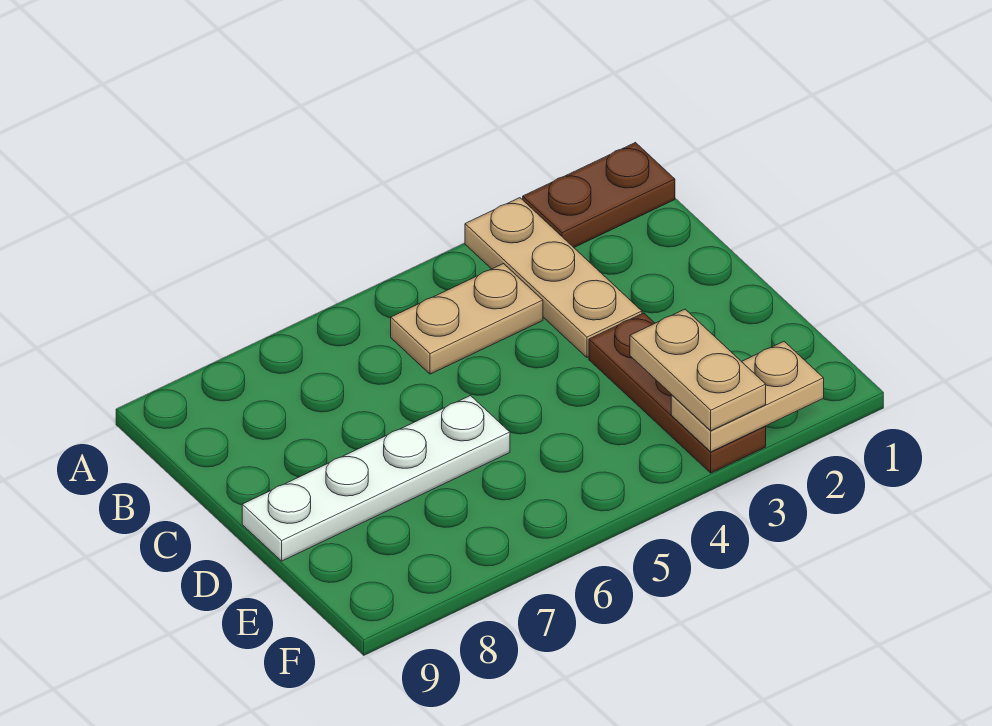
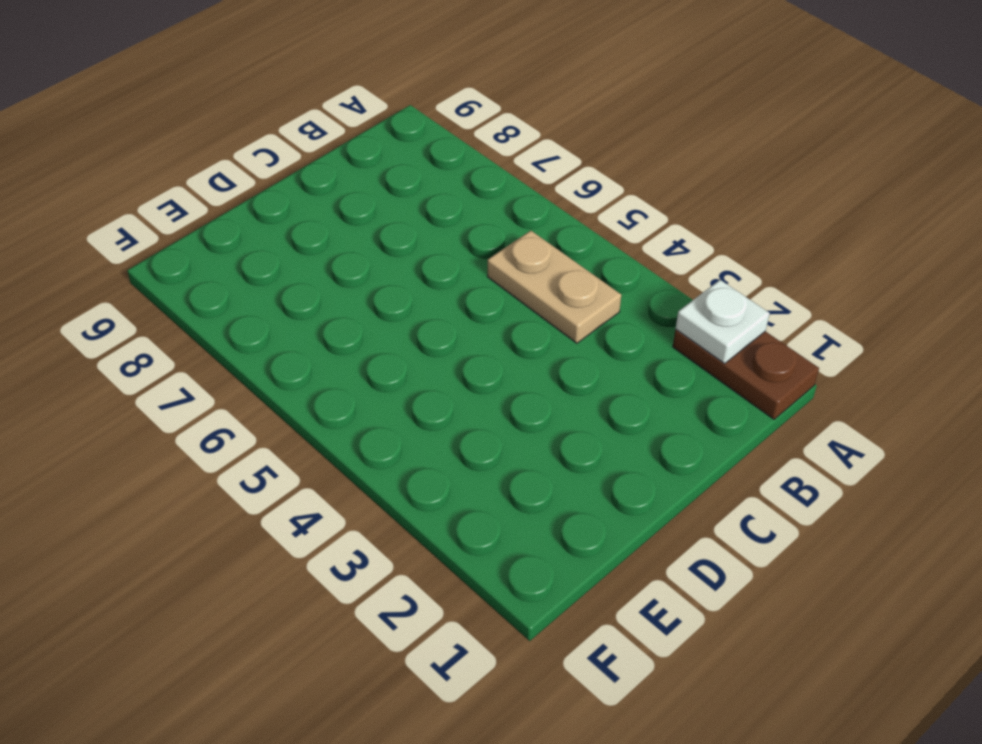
white plate A2 level 2 -> none
none -> tan plate A3:C3 level 1
none -> brown plate D3:F3 level 1

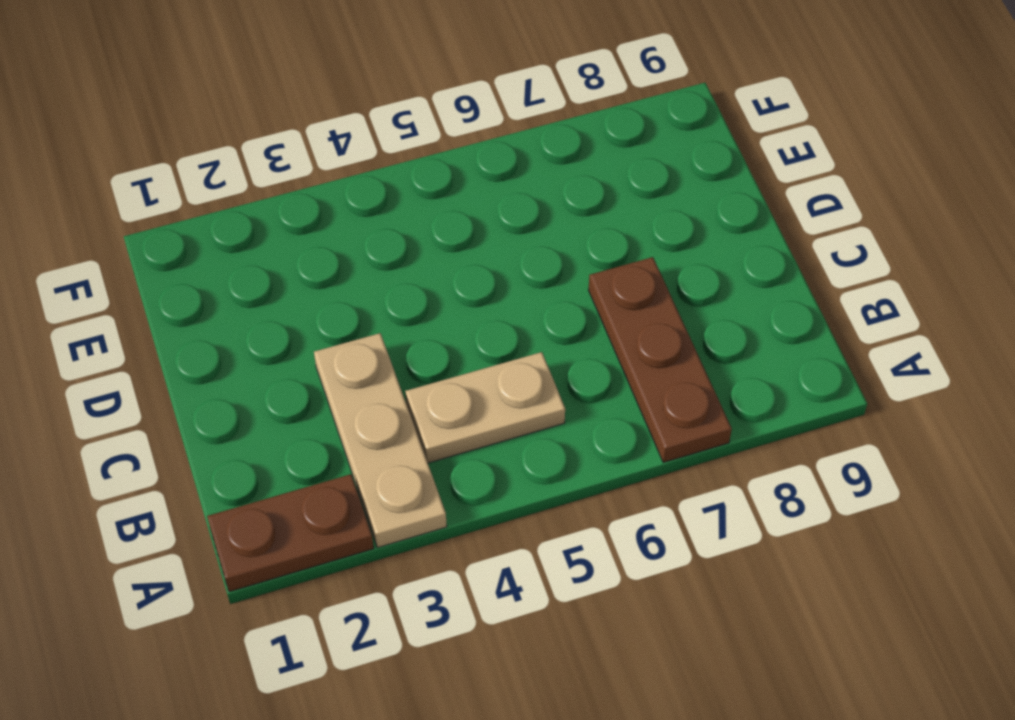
brown plate A7:C7 level 1 -> brown plate D3:F3 level 1
none -> white plate D6:D9 level 1
none -> tan plate F2:F3 level 2

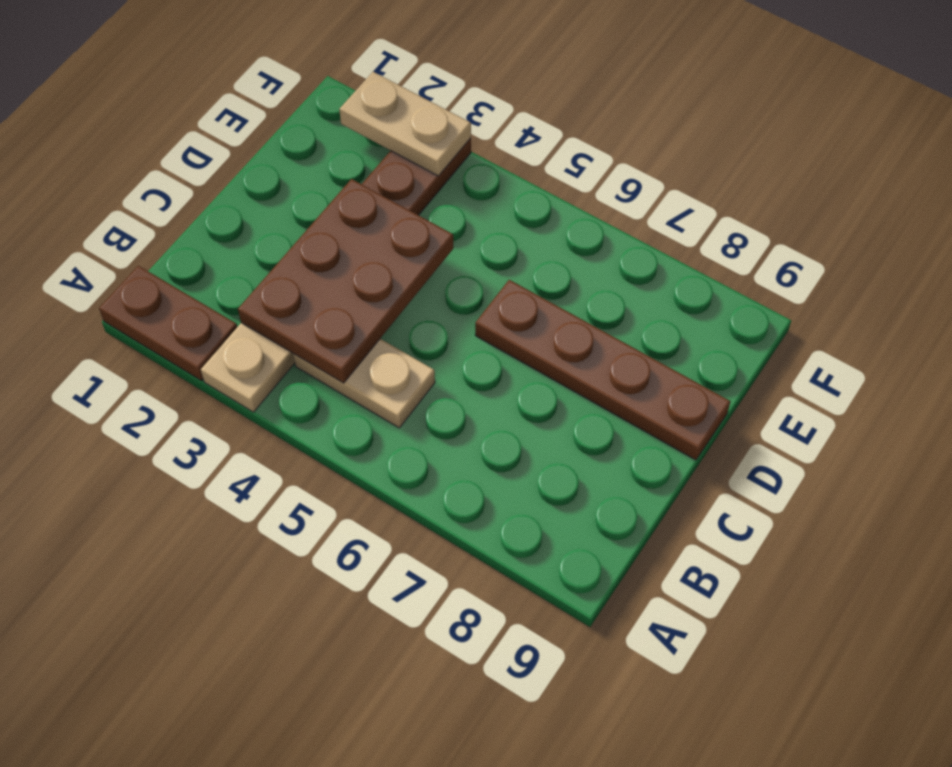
brown plate B3:D4 level 2 -> none
brown plate D6:D9 level 1 -> white plate D6:D9 level 1
none -> tan plate E3:F3 level 3

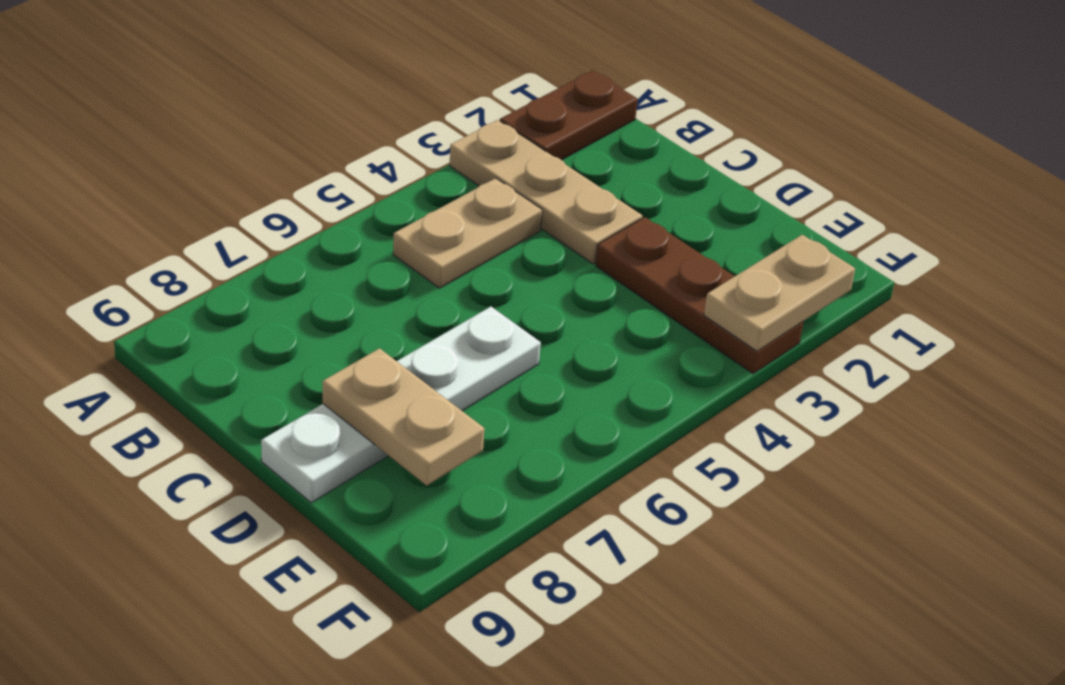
tan plate D8:E8 level 2 -> tan plate E3:F3 level 3

